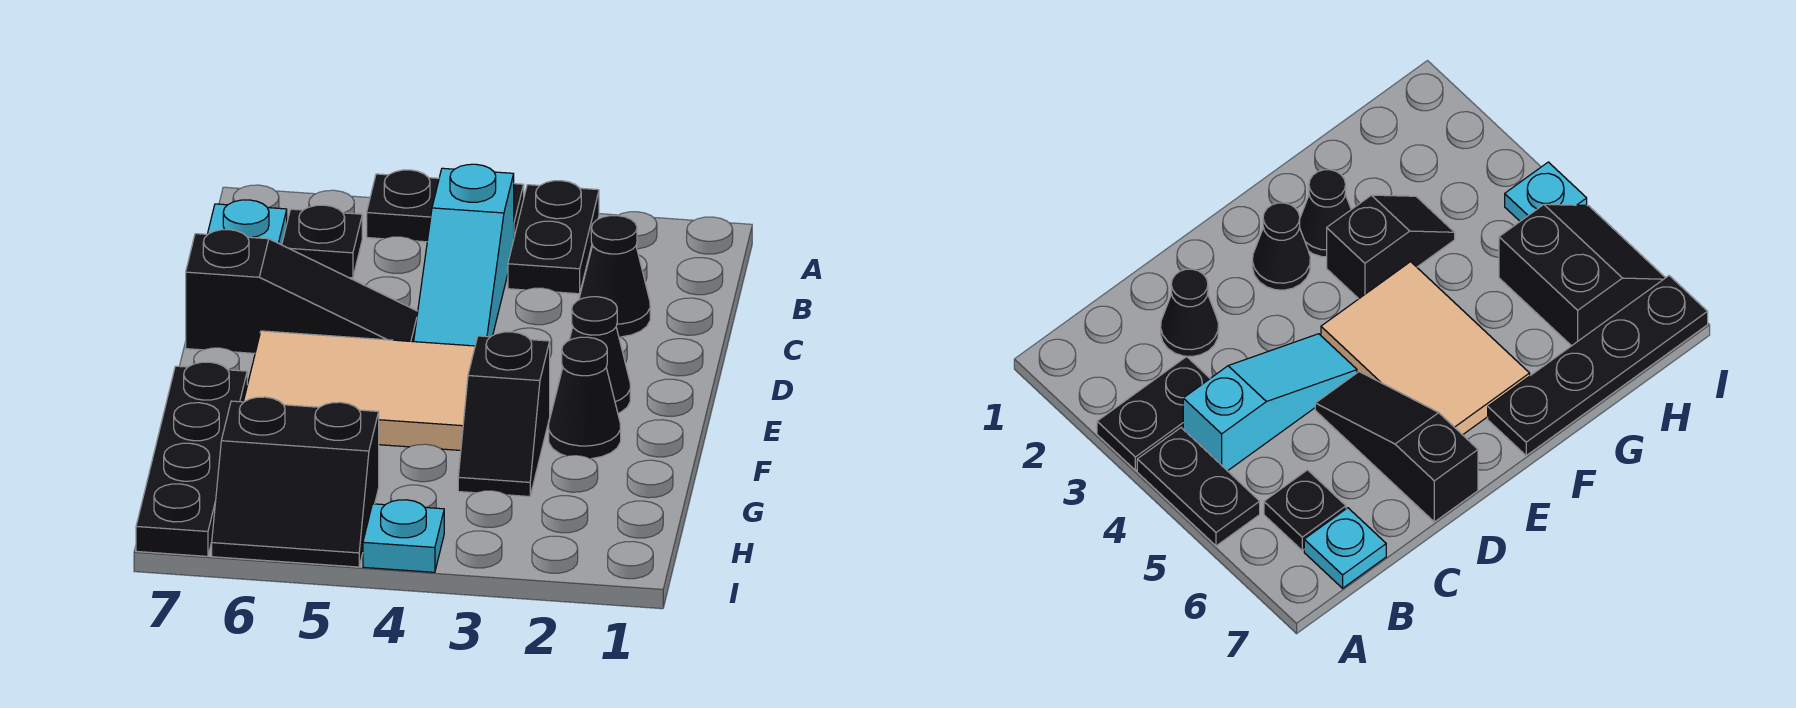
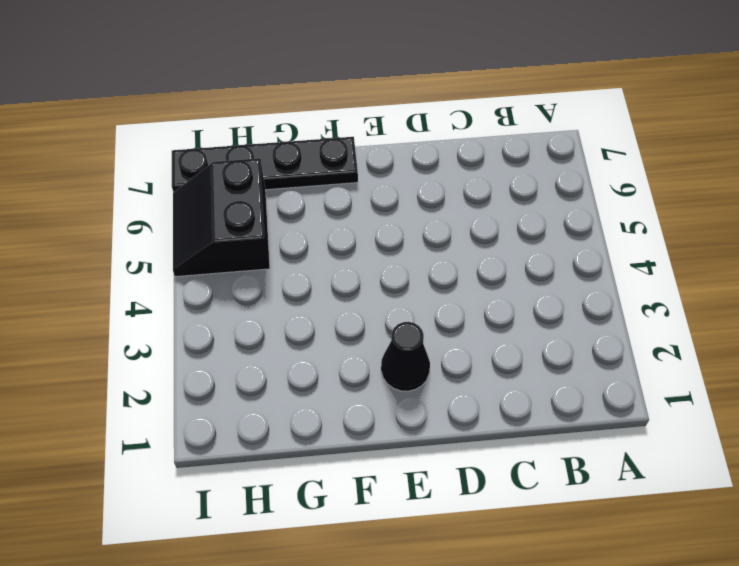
none -> black plate A3:B3 level 1
none -> black plate A4:A5 level 1
none -> cyan slope B4:D4 level 1 top B

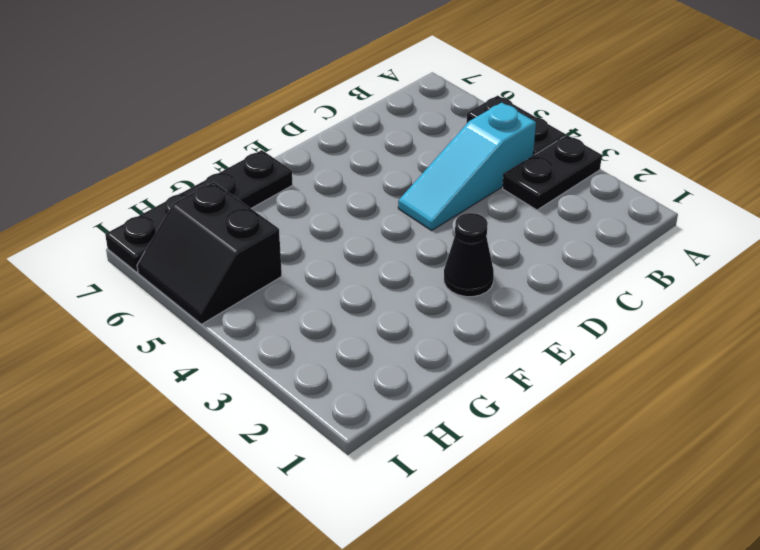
none -> black plate B6 level 1
none -> cyan plate B7 level 1
none -> black cone C2 level 1

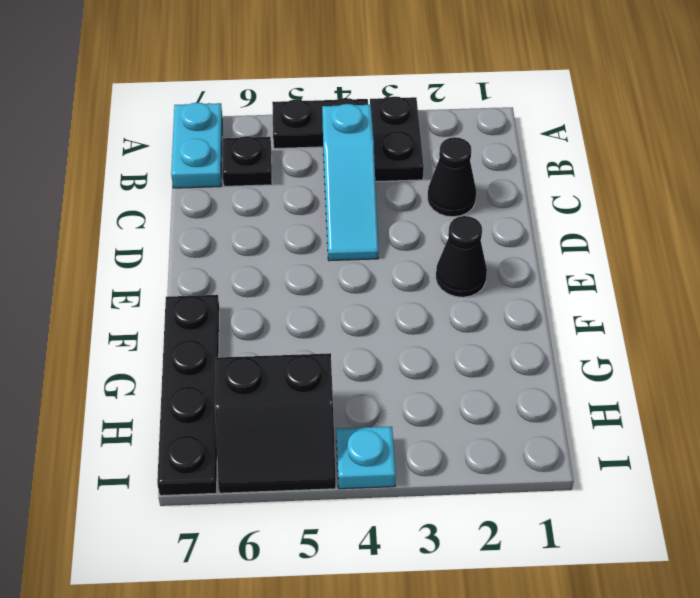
cyan plate A7:B7 level 1 -> cyan plate B7 level 1
none -> black slope D5:D7 level 1 top 7
none -> tan tile E4:F6 level 1
none -> black cone F2 level 1

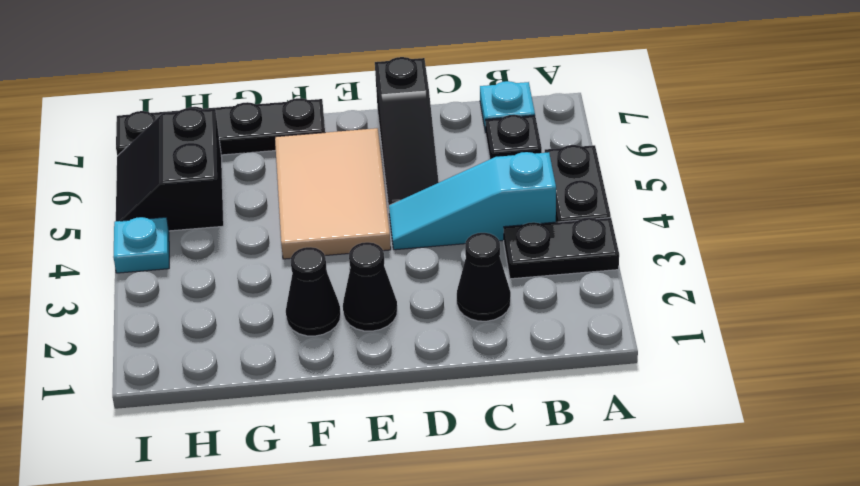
none -> black slope F3:G3 level 1 top F

